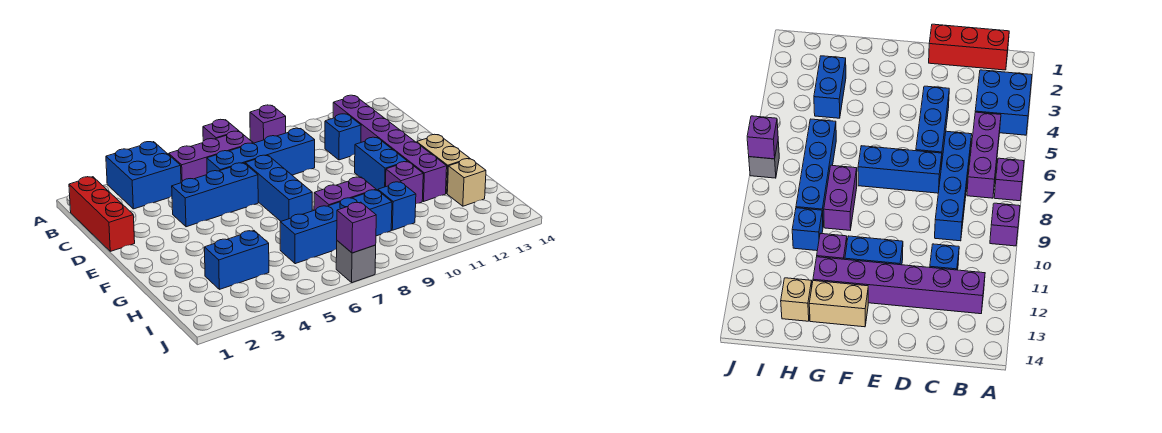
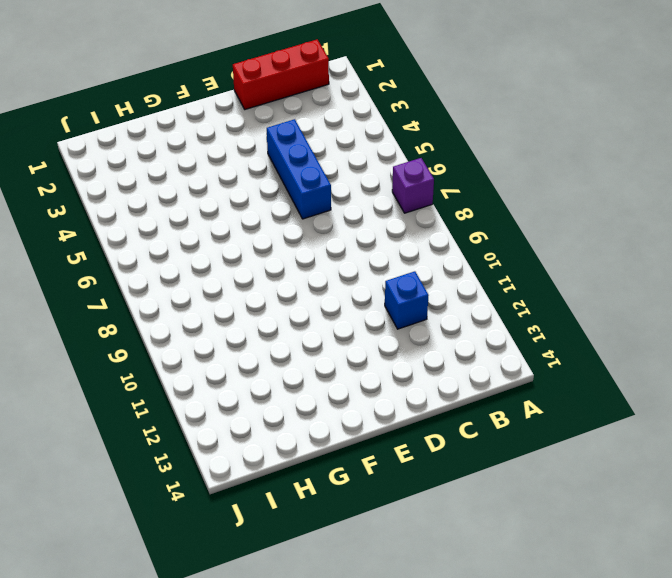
none -> blue brick A3:B4 level 1
none -> purple brick A9 level 1
none -> purple brick B5:B7 level 1

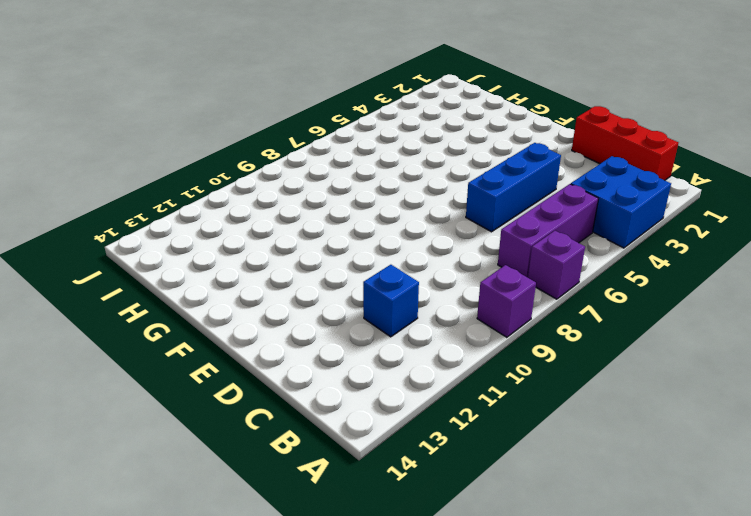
none -> purple brick B12:G12 level 1
none -> blue brick C6:C9 level 1
none -> blue brick D7:F7 level 1

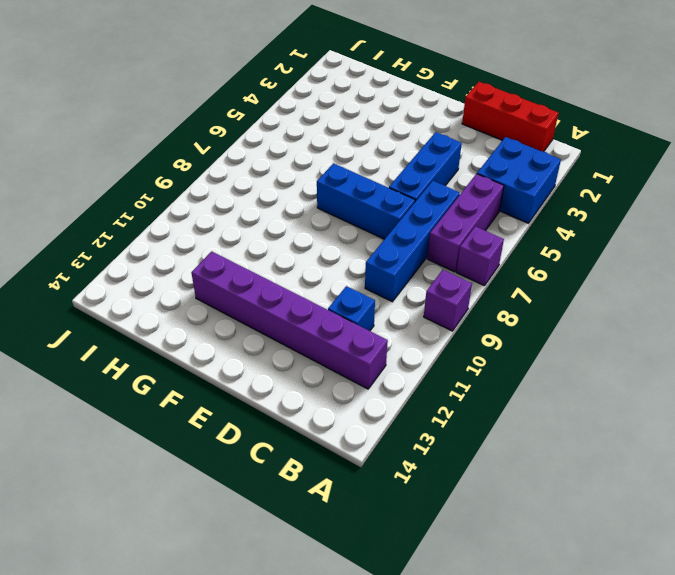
none -> blue brick E11:F11 level 1
none -> tan brick F13:G13 level 1
none -> purple brick G8:G9 level 1

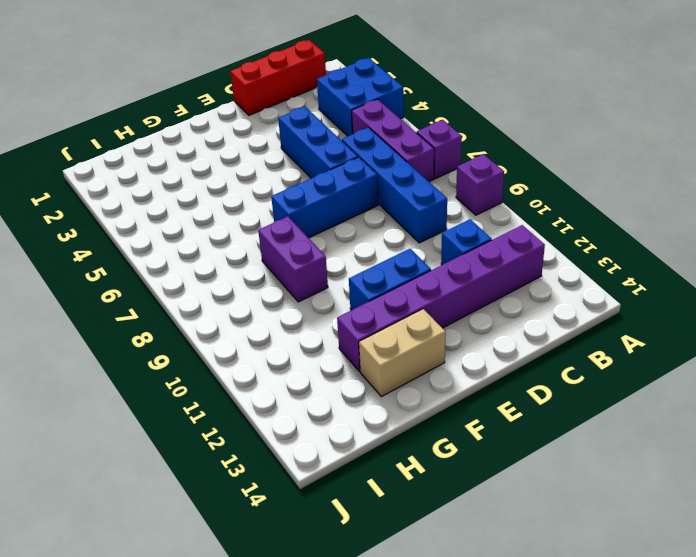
none -> purple brick G11 level 1
none -> blue brick H3:H4 level 1
none -> blue brick H6:H9 level 1

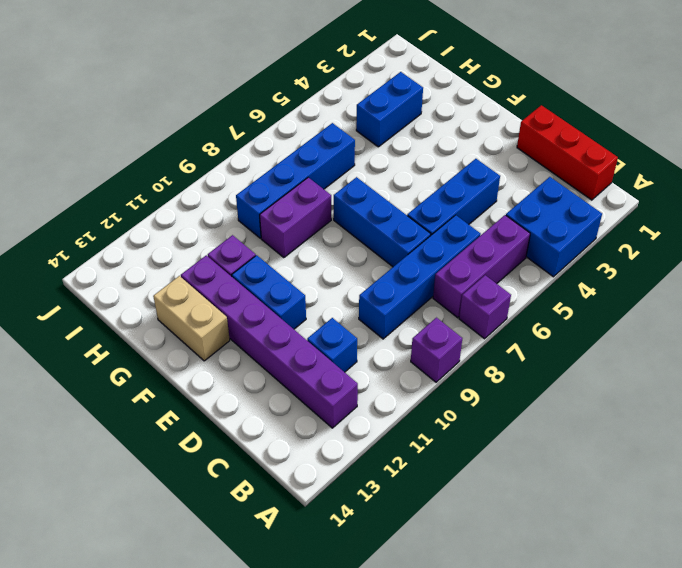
none -> blue brick H10 level 1
none -> tan brick H13 level 1
none -> grey brick J7 level 1

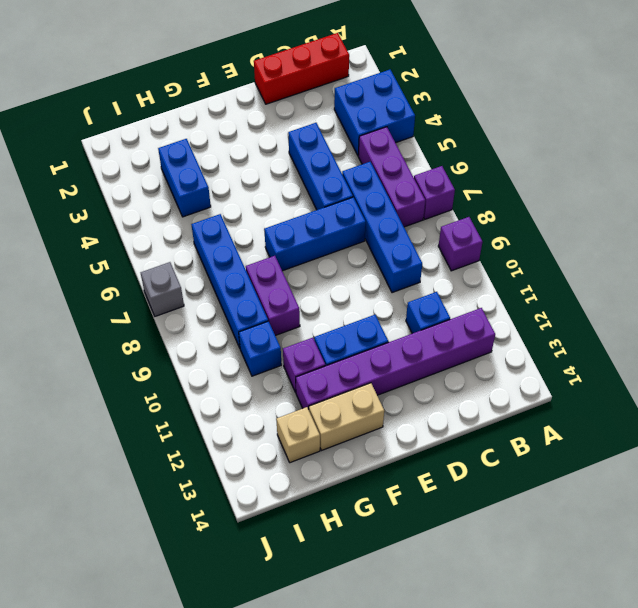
none -> purple brick J7 level 2

